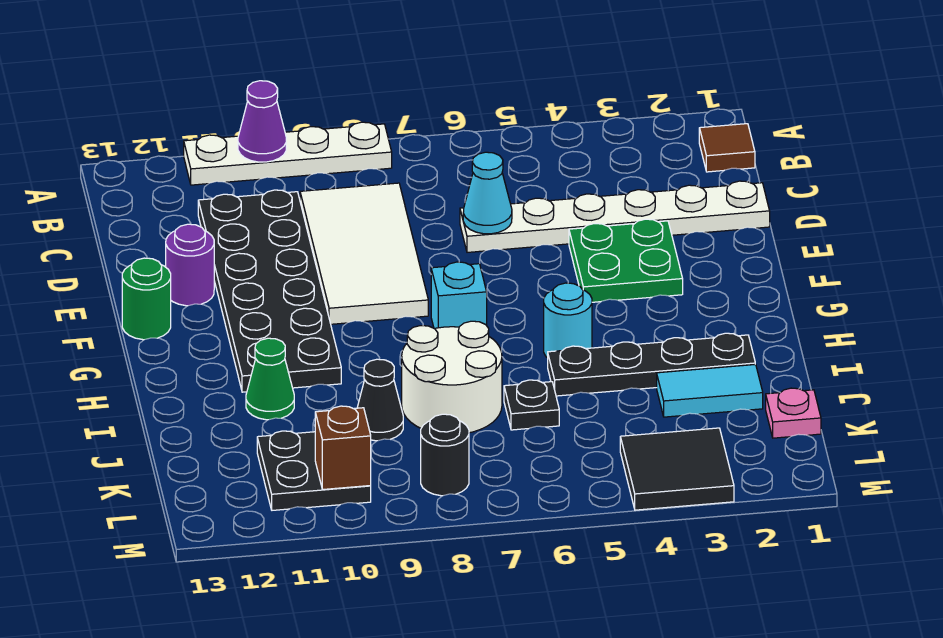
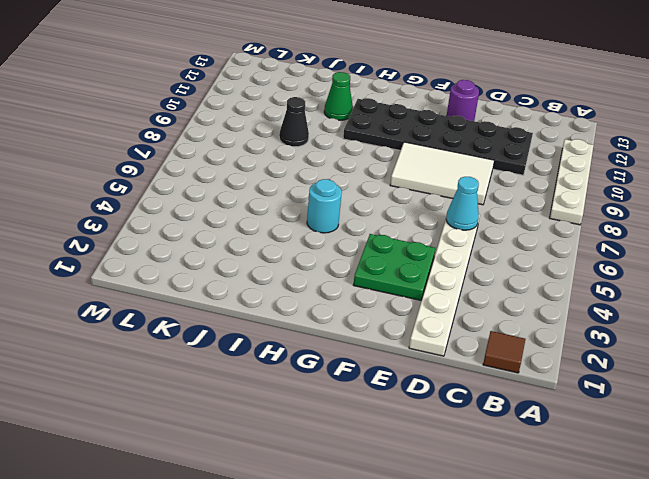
white tile D8:F9 level 1 -> white tile C8:F9 level 1
none -> green round brick F13 level 1
none -> cyan brick G7 level 1
none -> black plate I2:I5 level 1

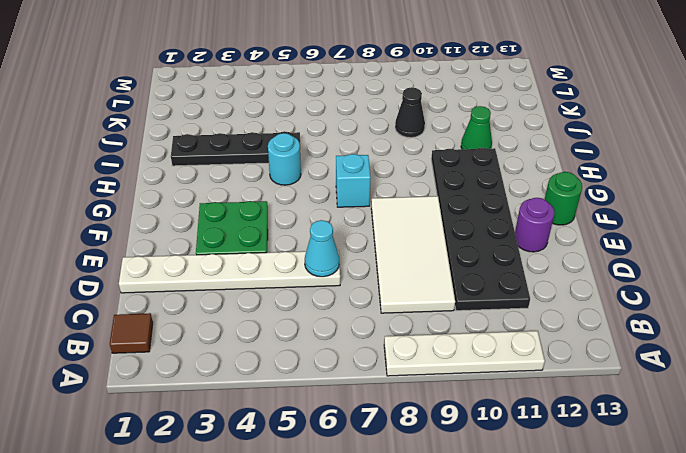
none -> white round brick I7:J8 level 1
none -> cyan tile J2:J3 level 1
none -> black plate J6 level 1

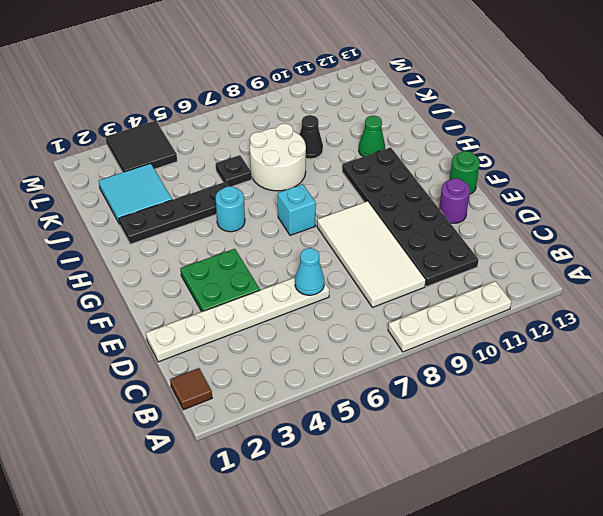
cyan tile J2:K3 level 1 -> cyan tile J2:J3 level 1
none -> pink plate K1 level 1
none -> black plate K10:L11 level 1
none -> black round brick L8 level 1

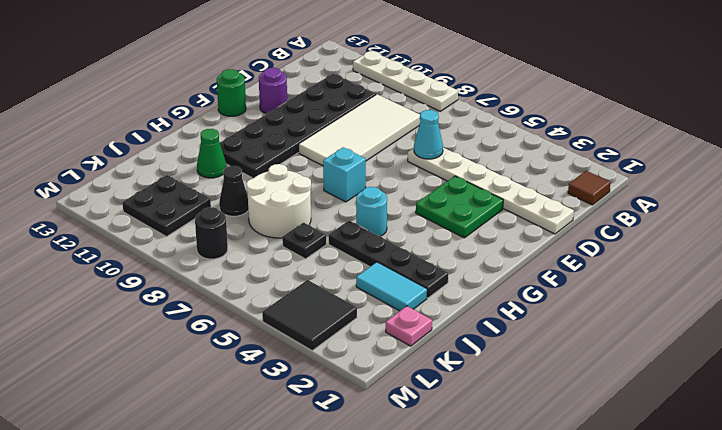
none -> purple cone A10 level 2
none -> brown brick L10 level 2

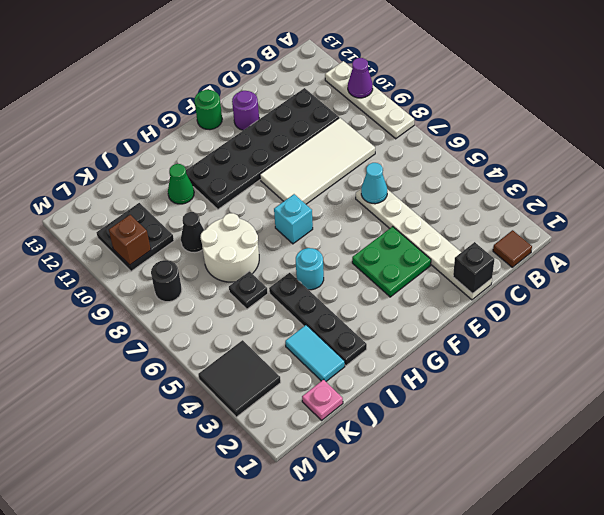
black brick D1 level 2 -> none

